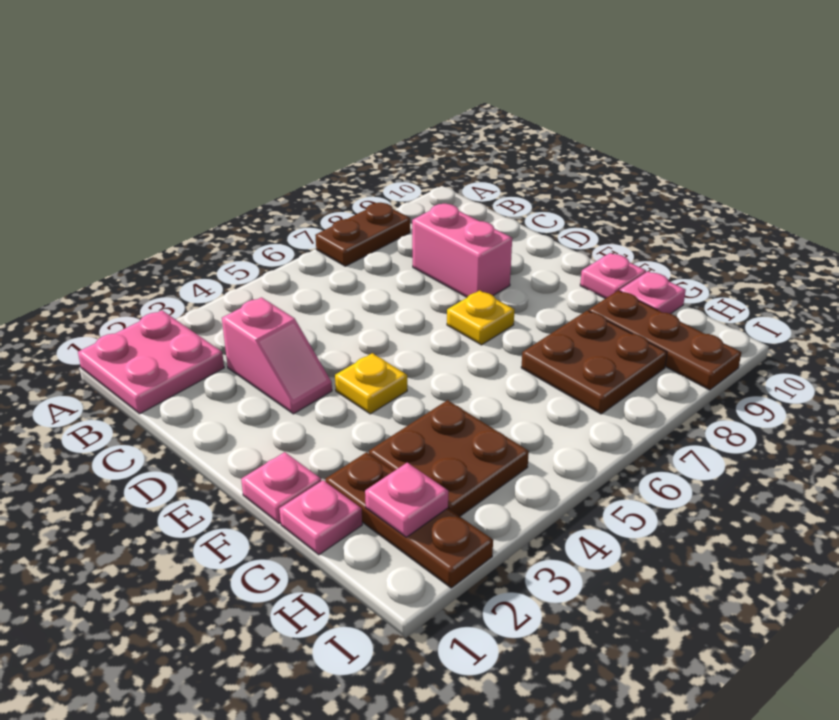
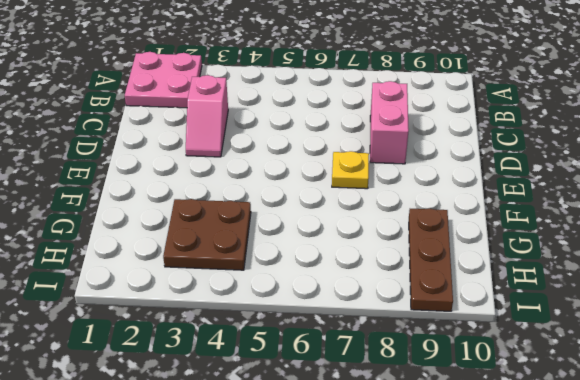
none -> brown plate A7:A8 level 1
none -> yellow plate E4 level 1
none -> pink plate F1 level 1

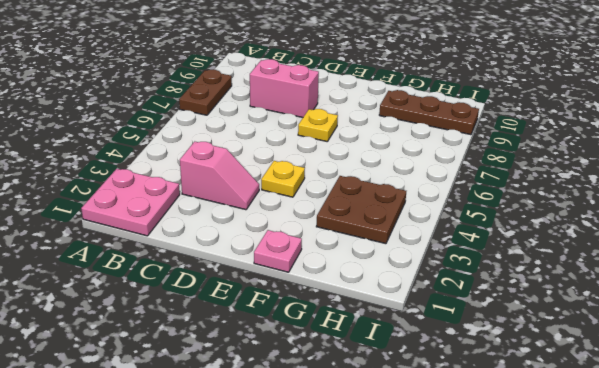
none -> pink plate F10 level 1
none -> pink plate G1 level 1
none -> brown plate G2:I2 level 1

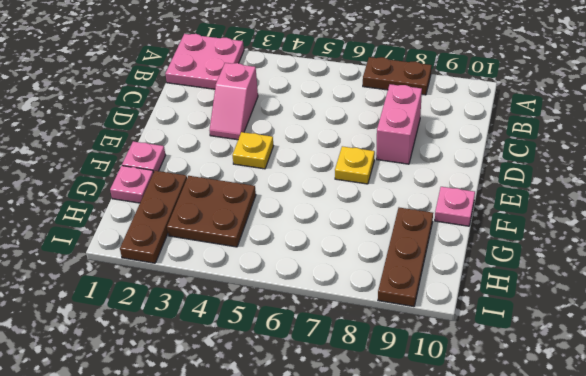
none -> brown plate G7:H8 level 1
none -> pink plate G10 level 1
none -> pink plate H2 level 2

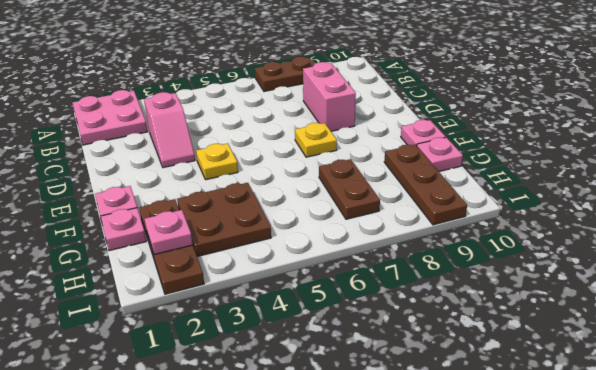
brown plate G7:H7 level 1 -> brown plate G7:H8 level 1

